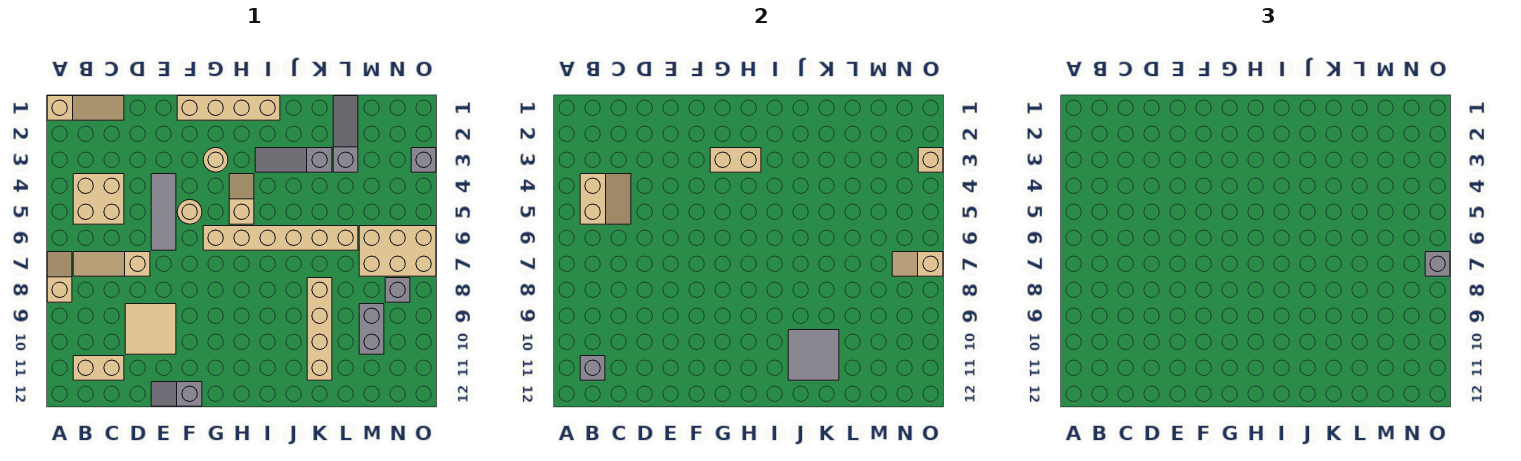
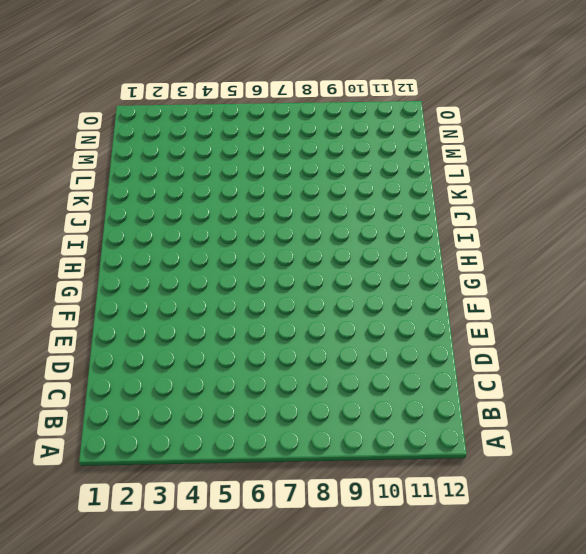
none -> tan slope A1:C1 level 1 top A
none -> tan slope A7:A8 level 1 top 8
none -> tan brick B4:C5 level 1

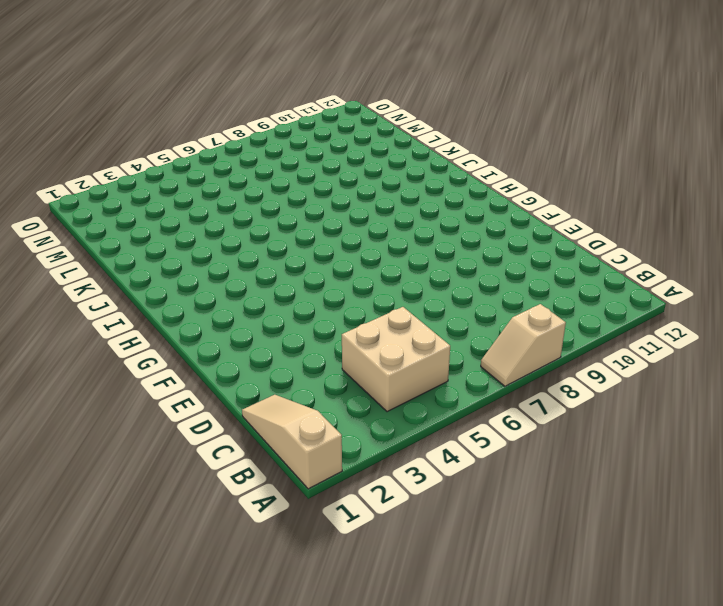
none -> tan slope B7:D7 level 1 top D
none -> tan brick B11:C11 level 1
none -> tan tile D9:E10 level 1

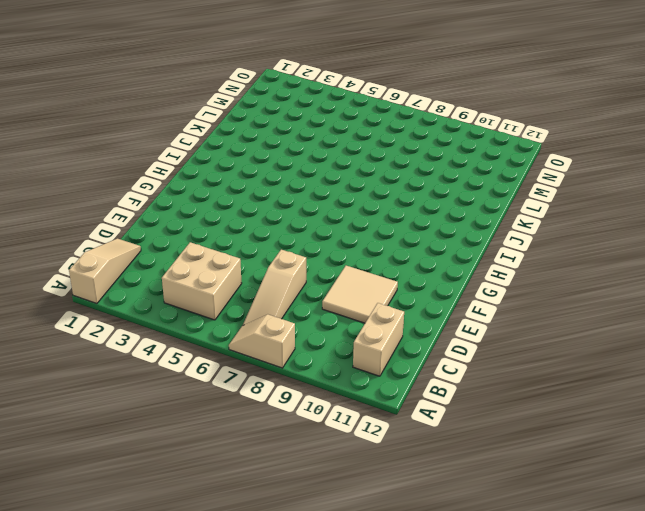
none -> grey tile E4:E6 level 1
none -> grey slope E12:F12 level 1 top F
none -> tan brick F1:I1 level 1

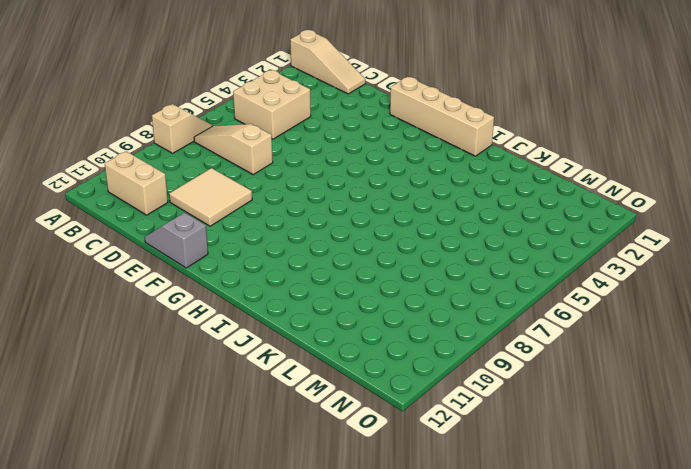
none -> grey tile E4:E6 level 1
none -> tan round brick F5 level 1
none -> tan round brick G3 level 1

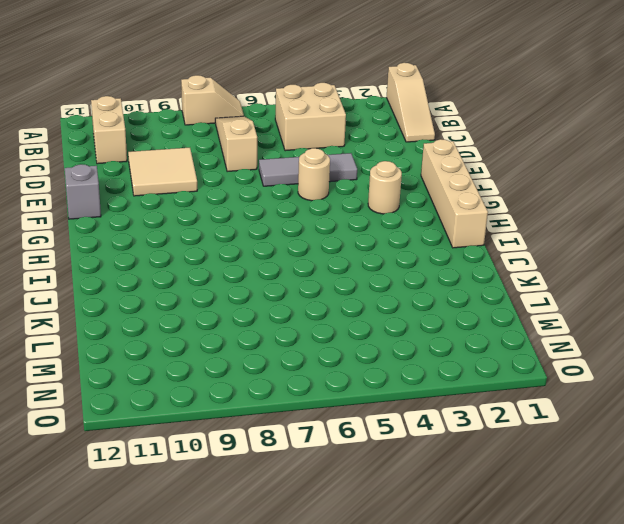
none -> tan brick G6:L6 level 1
none -> tan slope H4:H5 level 1 top 5
none -> grey slope I3:K3 level 1 top K

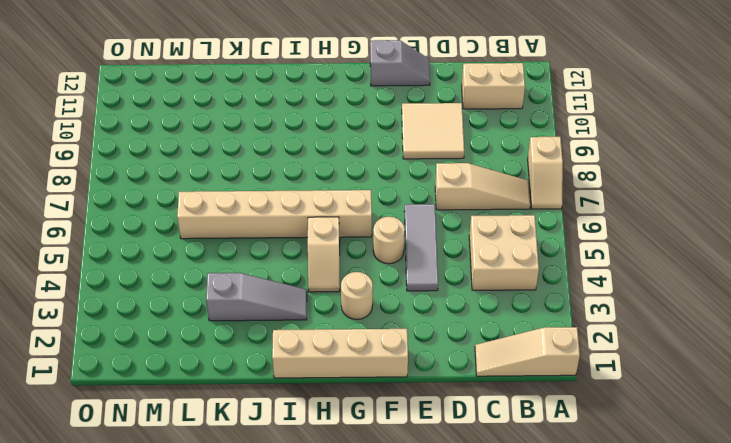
none -> tan brick K8:K11 level 1
none -> grey slope L1:L3 level 1 top 3
none -> tan brick M6:O7 level 1

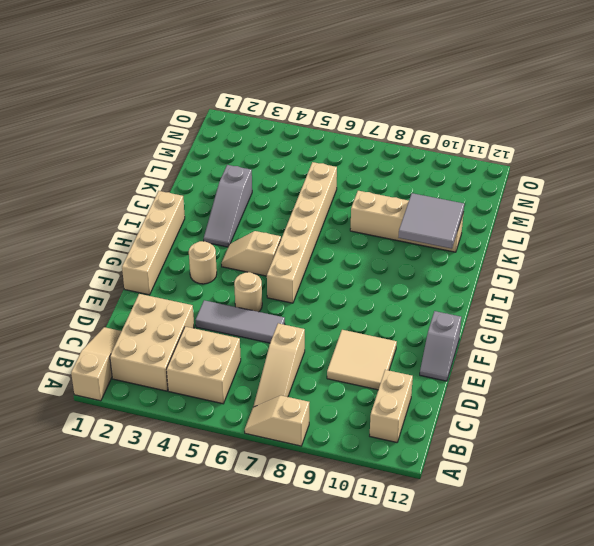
tan brick B2:D3 level 1 -> tan brick M6:O7 level 1
none -> grey slope L1:L3 level 1 top 3
none -> grey brick M9:M10 level 1
none -> grey brick N8 level 1

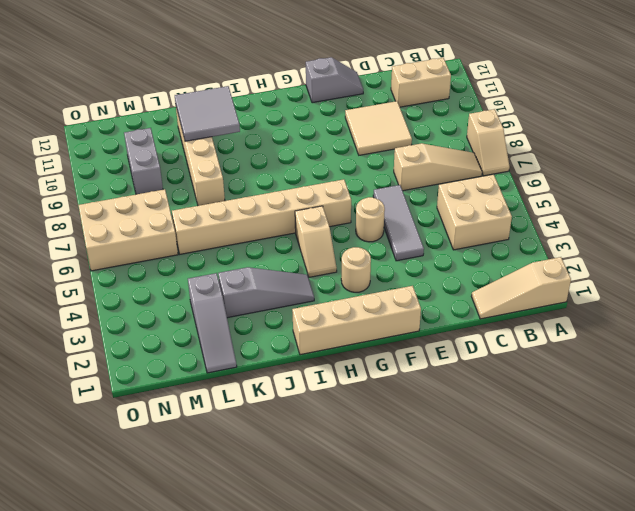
none -> grey brick N8 level 1
none -> grey brick O3 level 1
none -> tan slope B4:C5 level 2 top B

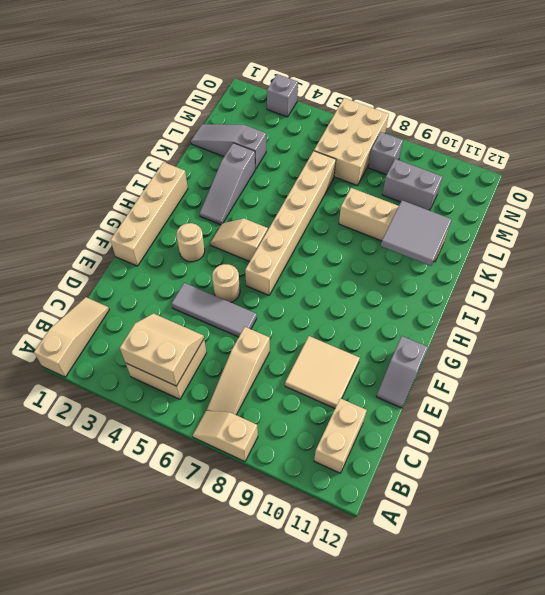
none -> grey brick B11 level 2
none -> tan brick G3:H3 level 2
none -> tan slope N7:O7 level 2 top O

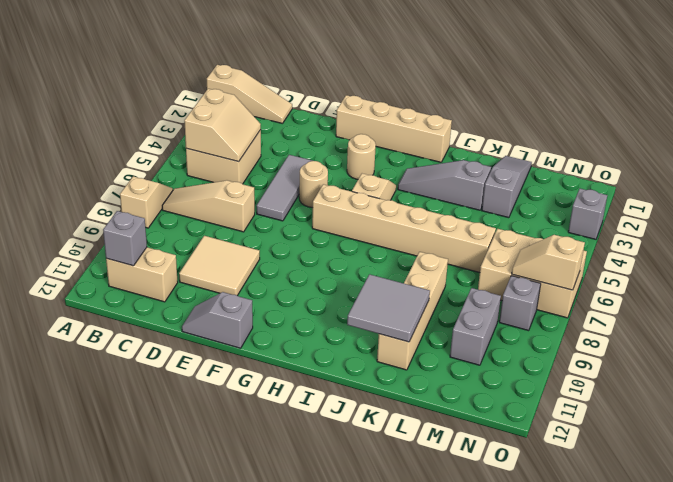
none -> tan brick G3:H3 level 2
none -> tan brick O3 level 2
none -> grey brick O7 level 3

